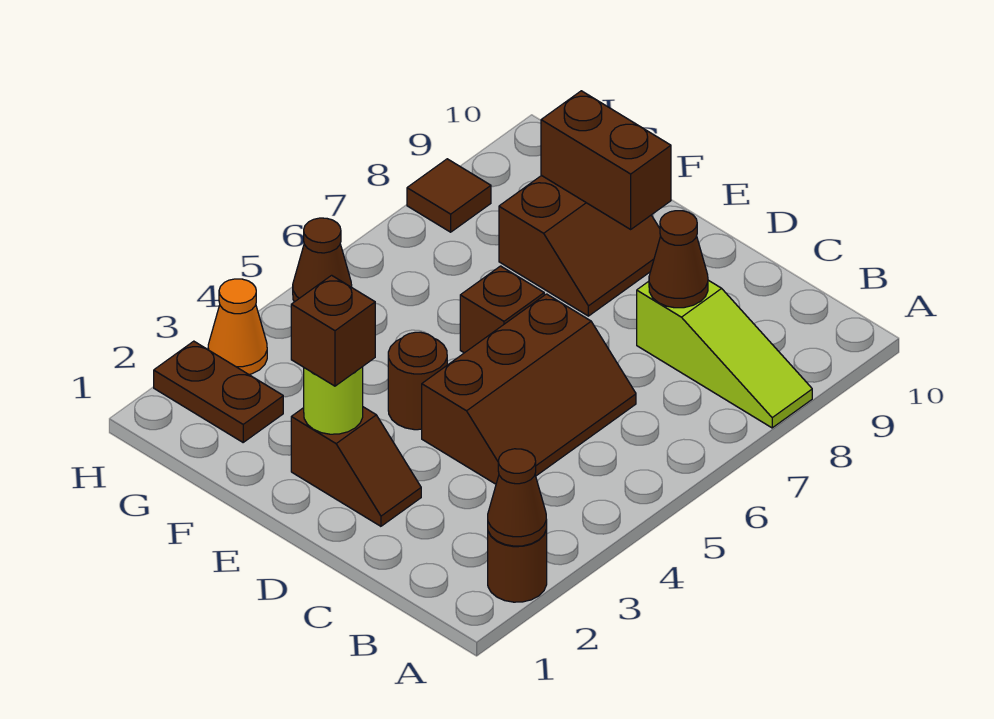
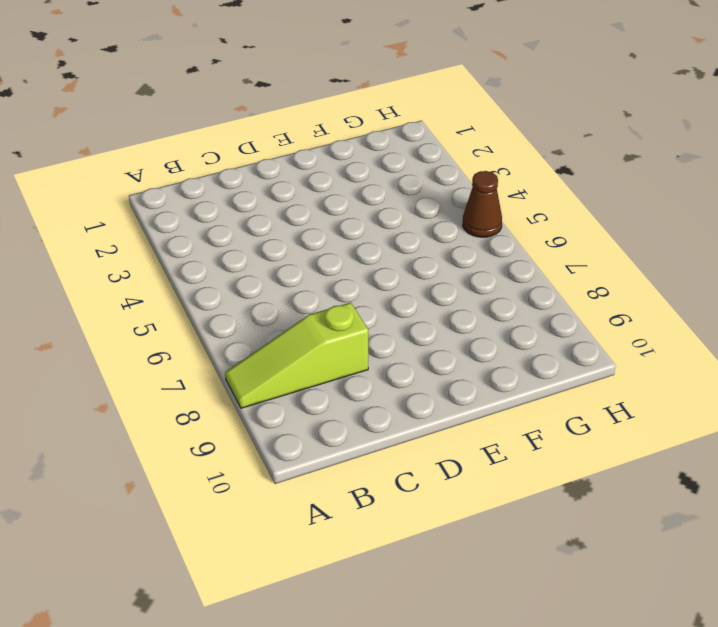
none -> brown round brick A2 level 1
none -> brown slope C4:D6 level 1 top D
none -> brown slope D2:E2 level 1 top E

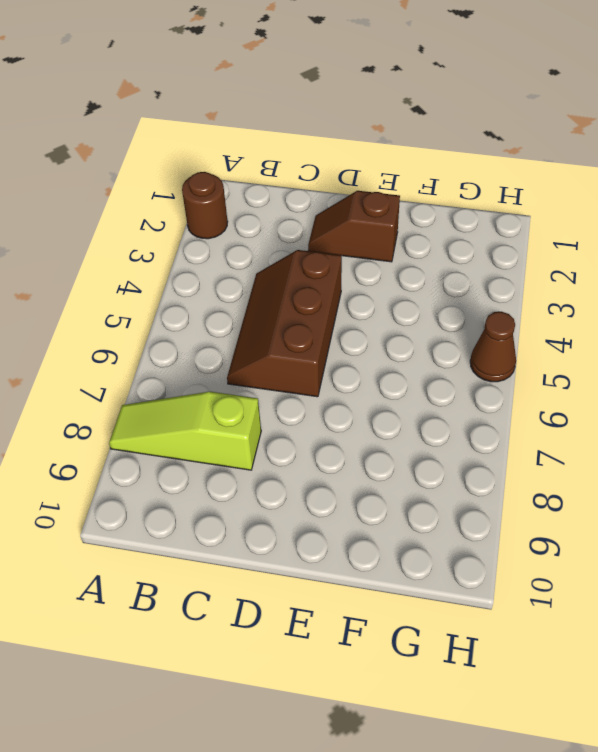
none -> brown round brick E4 level 1
none -> brown brick E6 level 1
none -> brown slope E8:F9 level 1 top F

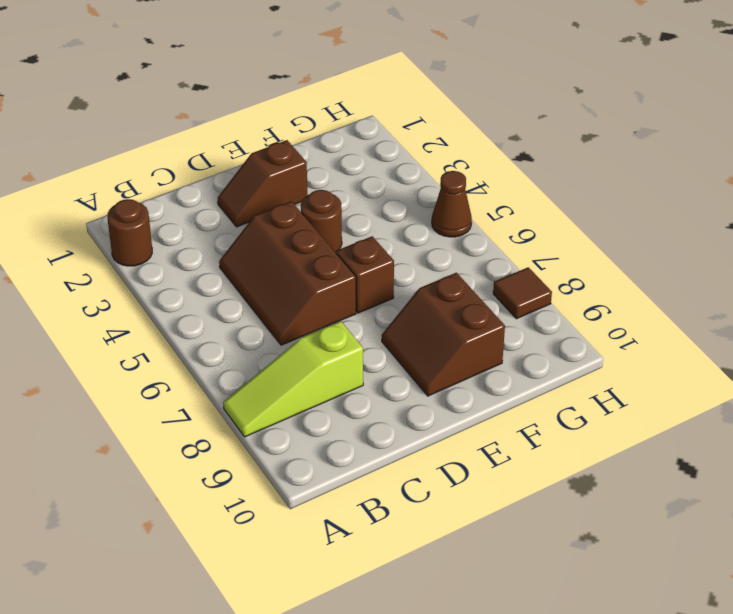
none -> brown plate G2:H2 level 1
none -> orange cone H3 level 1
none -> brown cone A2 level 2

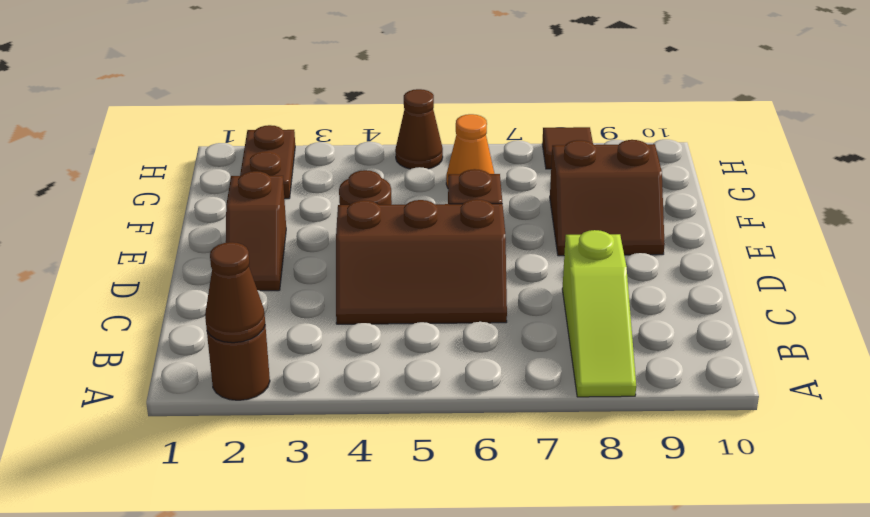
orange cone G6 level 1 -> orange cone H3 level 1
none -> brown cone C8 level 2
none -> lime round brick E2 level 2
none -> brown brick E9:F9 level 2

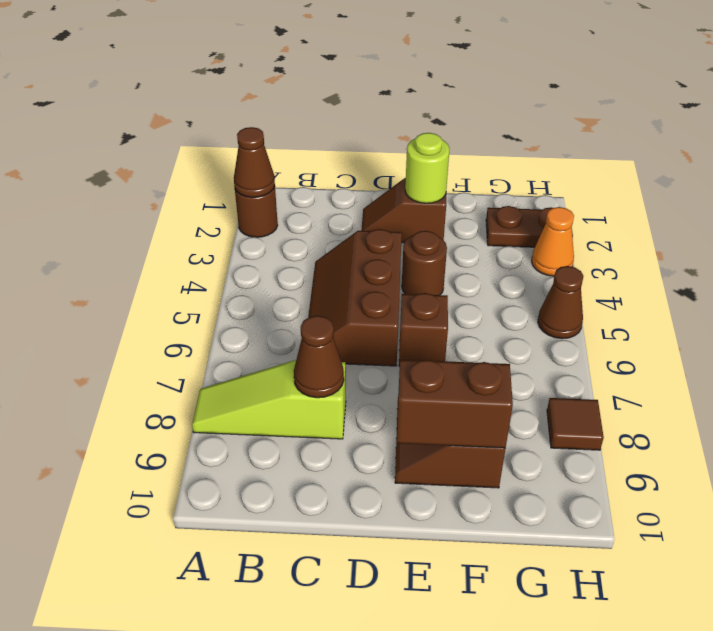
none -> brown brick E2 level 3

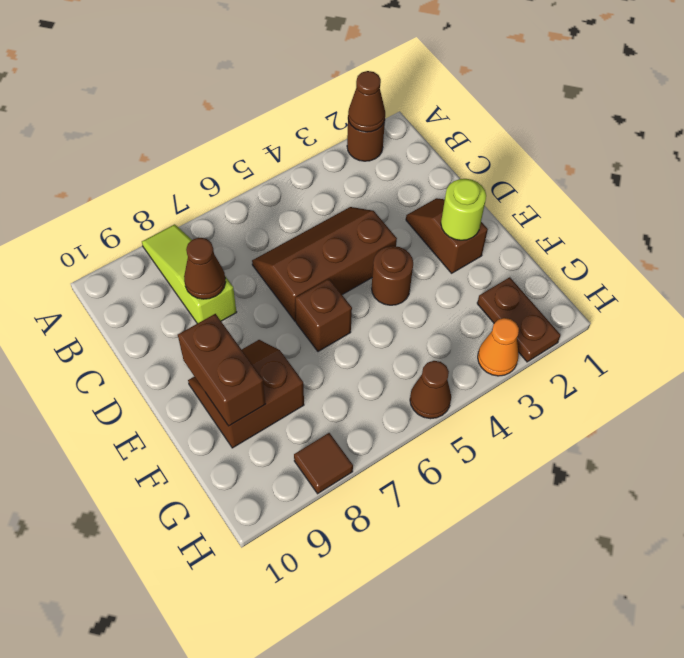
none -> brown brick E2 level 3

